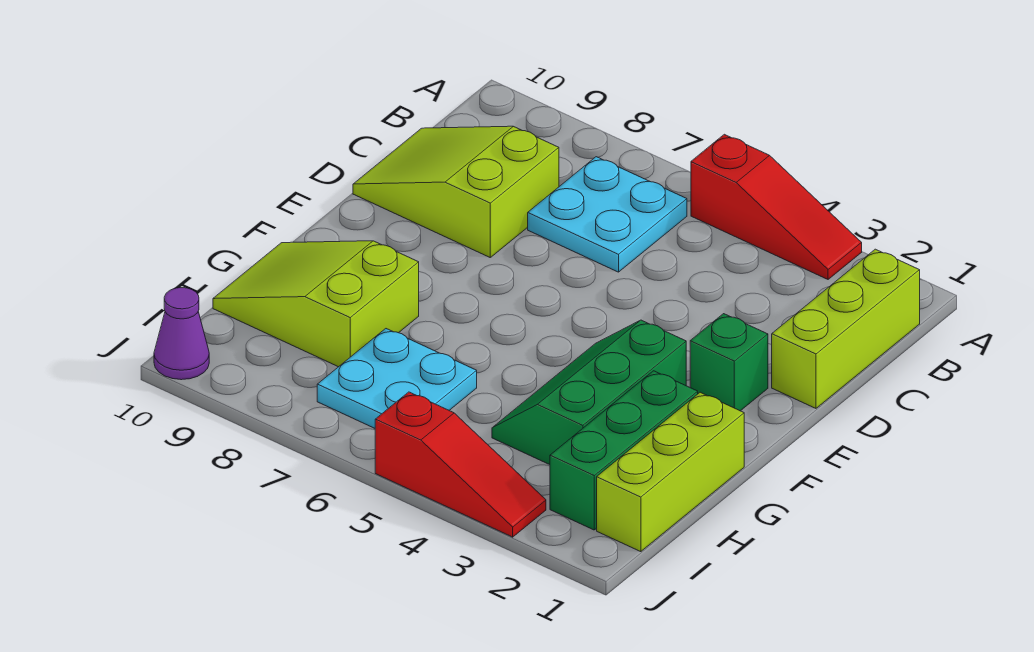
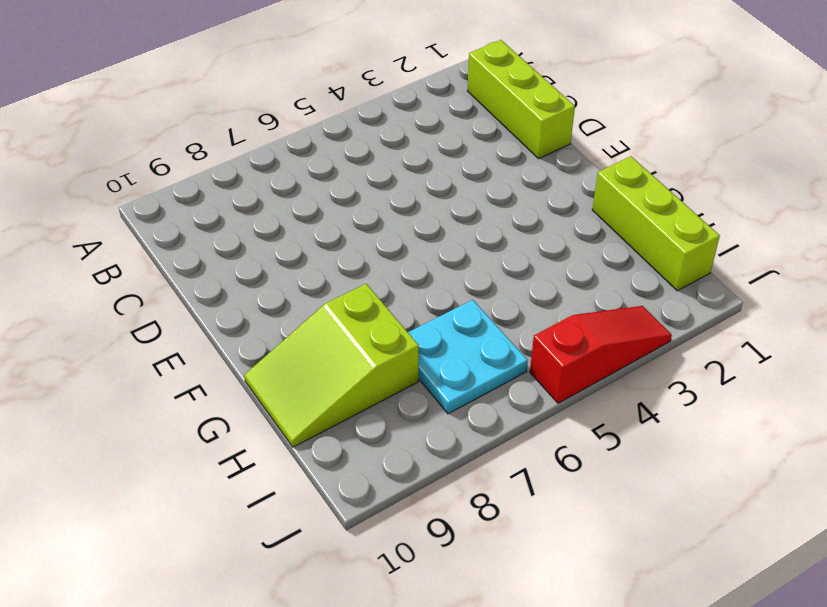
none -> red slope A3:A5 level 1 top 5
none -> cyan plate B6:C7 level 1
none -> lime slope C8:D10 level 1 top 8

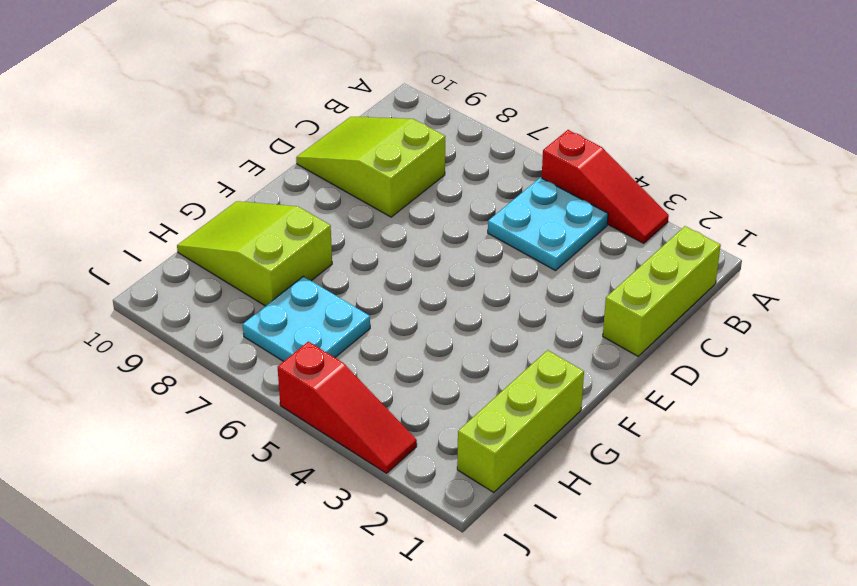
cyan plate B4:C5 level 1 -> cyan plate B6:C7 level 1
none -> green brick E2 level 1
none -> green slope F3:H4 level 1 top 3
none -> green brick G2:I2 level 1

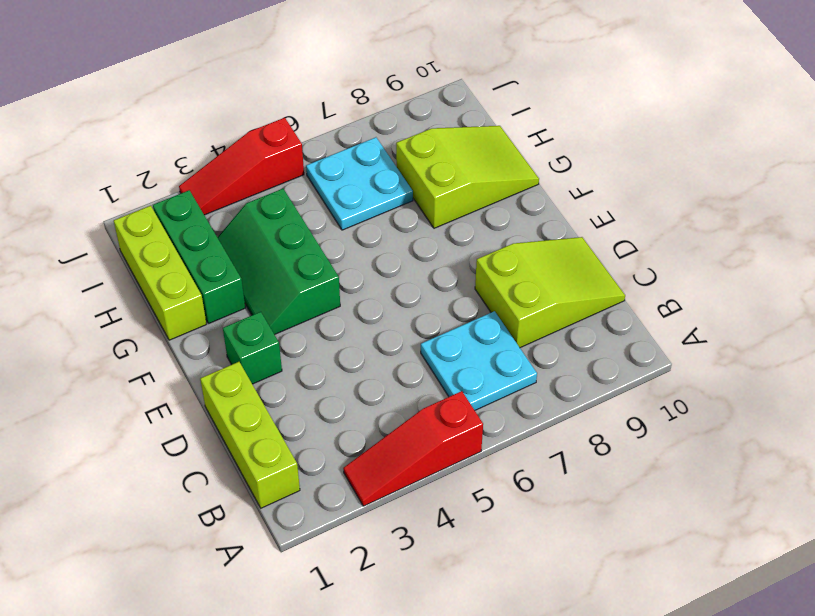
green slope F3:H4 level 1 top 4 -> green slope F3:H4 level 1 top 3
none -> purple cone J10 level 1

